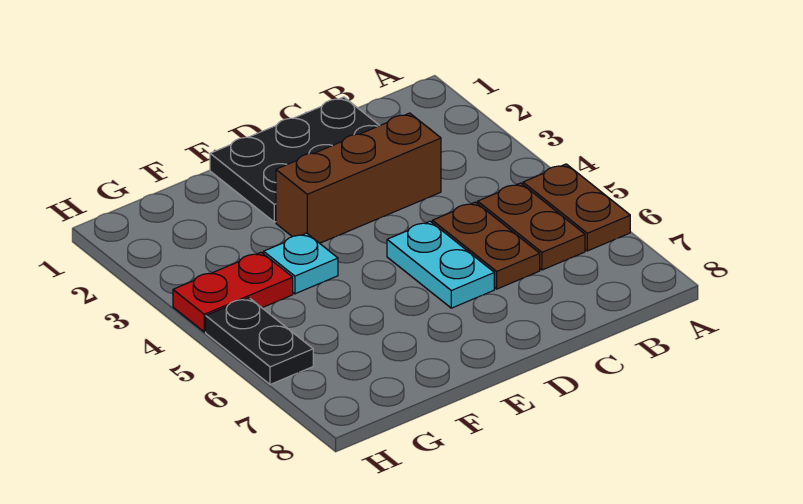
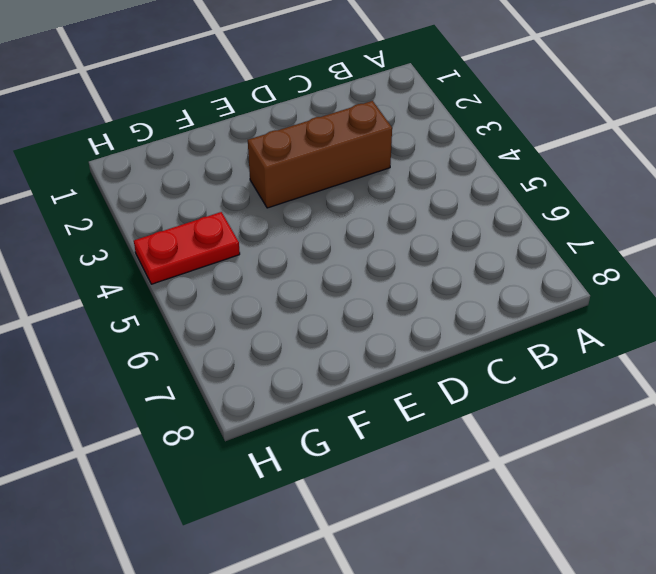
none -> brown plate A5:A6 level 1
none -> brown plate B5:B6 level 1

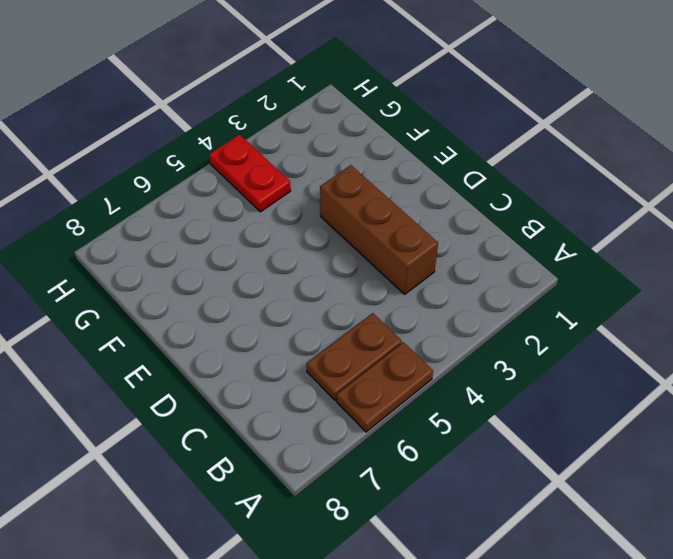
none -> black plate C1:E2 level 1
none -> brown plate C5:C6 level 1

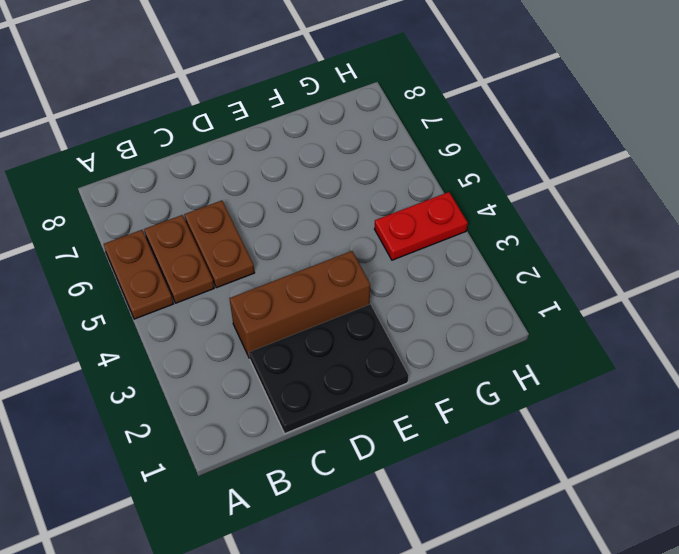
none -> cyan plate D5:D6 level 1
none -> cyan plate F4 level 1

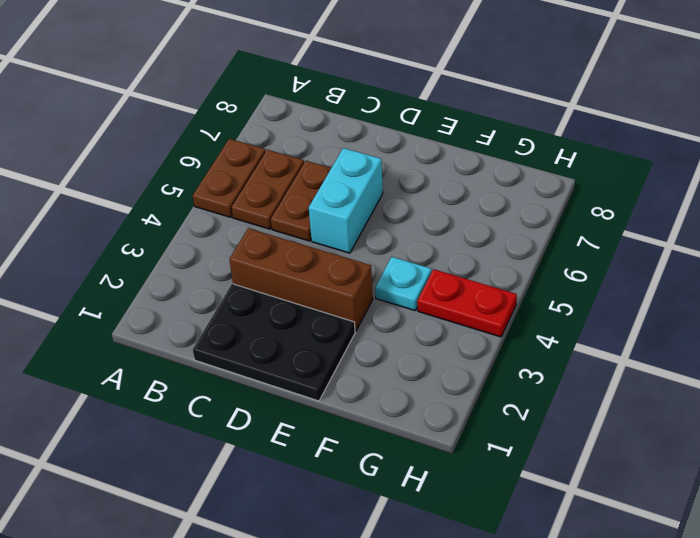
cyan brick D5:D6 level 1 -> cyan plate D5:D6 level 1
none -> black plate H5:H6 level 1

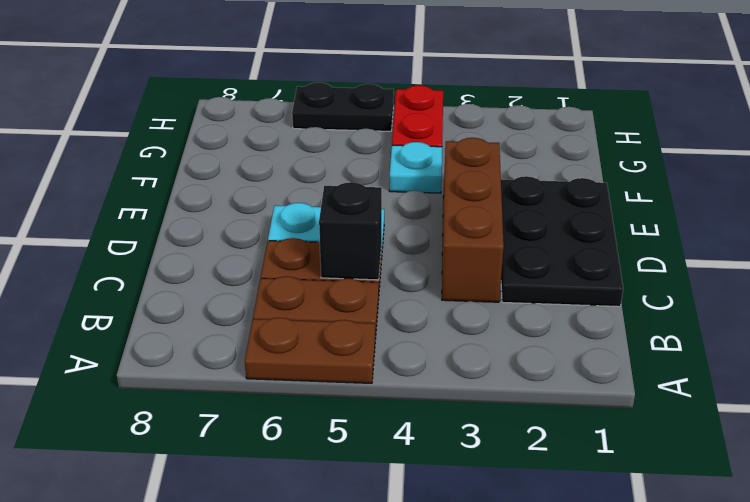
black brick C5 level 2 -> none

